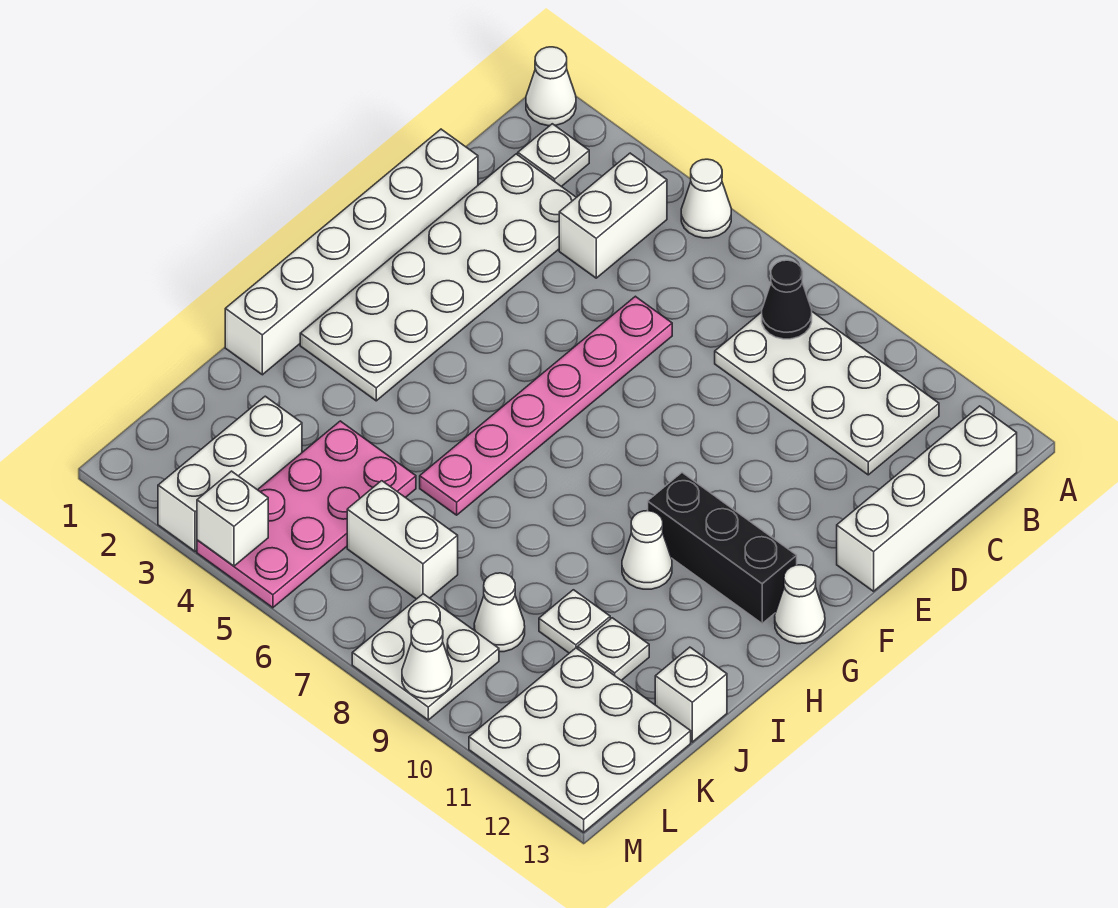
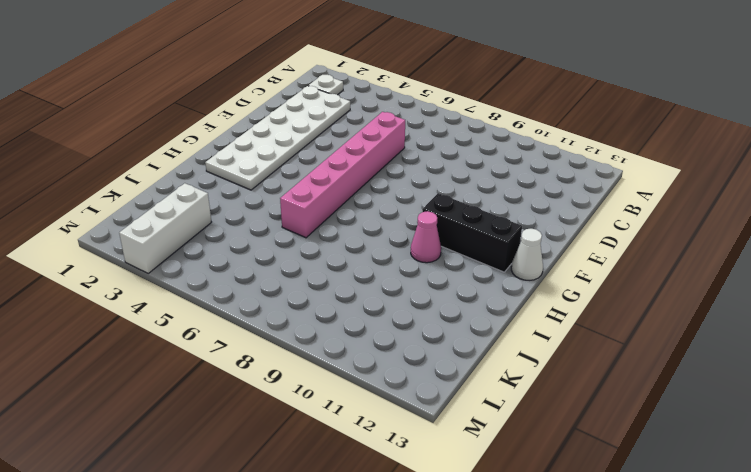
pink brick D6:I6 level 1 -> pink plate D6:I6 level 1
pink cone H10 level 1 -> white cone H10 level 1
none -> white cone A1 level 1
none -> white cone A5 level 1
none -> white brick B4:C4 level 1

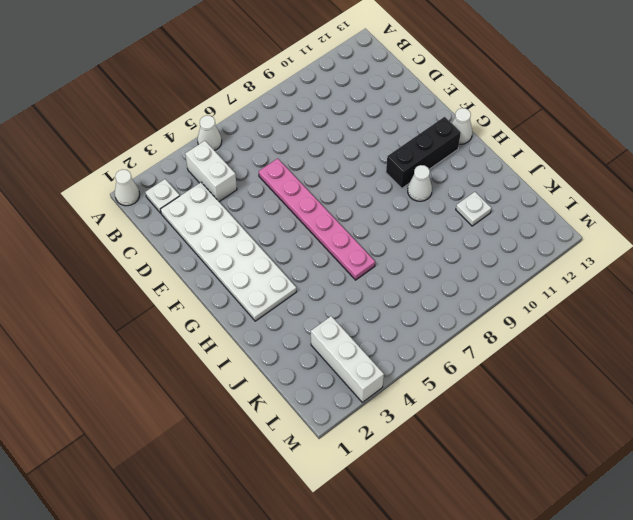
none -> white plate B8:C11 level 1
none -> white brick B13:E13 level 1
none -> white brick D1:I1 level 1

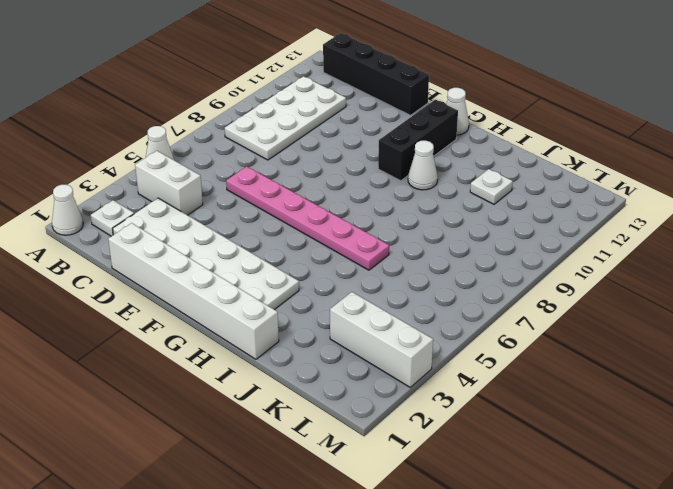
black brick B13:E13 level 1 -> white brick B13:E13 level 1
none -> pink plate J4:M5 level 1
none -> white plate J10 level 1
none -> white brick J13 level 1

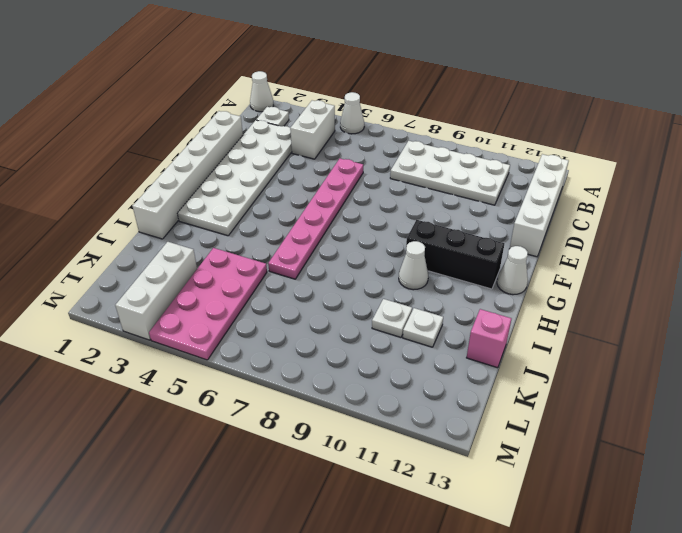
pink brick J13 level 1 -> white brick J13 level 1
none -> white brick K6:K7 level 1
none -> white cone K9 level 1
none -> white plate K11:M13 level 1

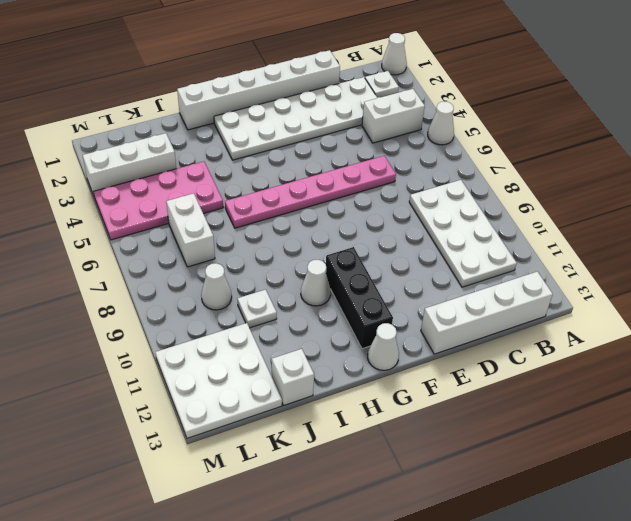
none -> white plate J11 level 1
none -> white plate L8:M9 level 1
none -> black cone B8 level 2

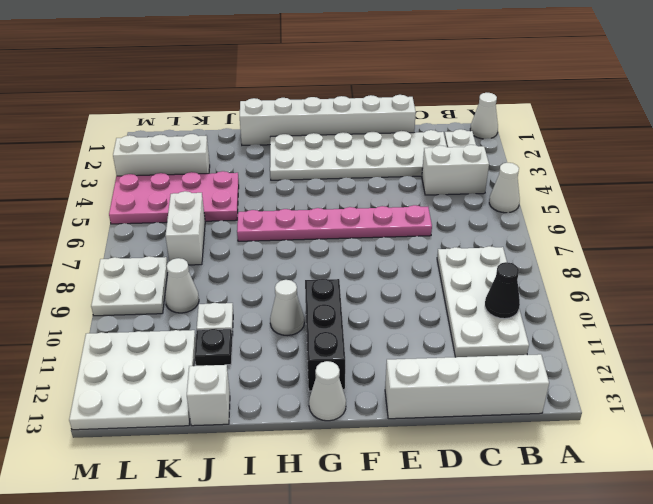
black cone B10 level 2 -> black cone B8 level 2
black plate J11 level 1 -> white plate J11 level 1
none -> white brick M4 level 2
none -> white cone M9 level 2

